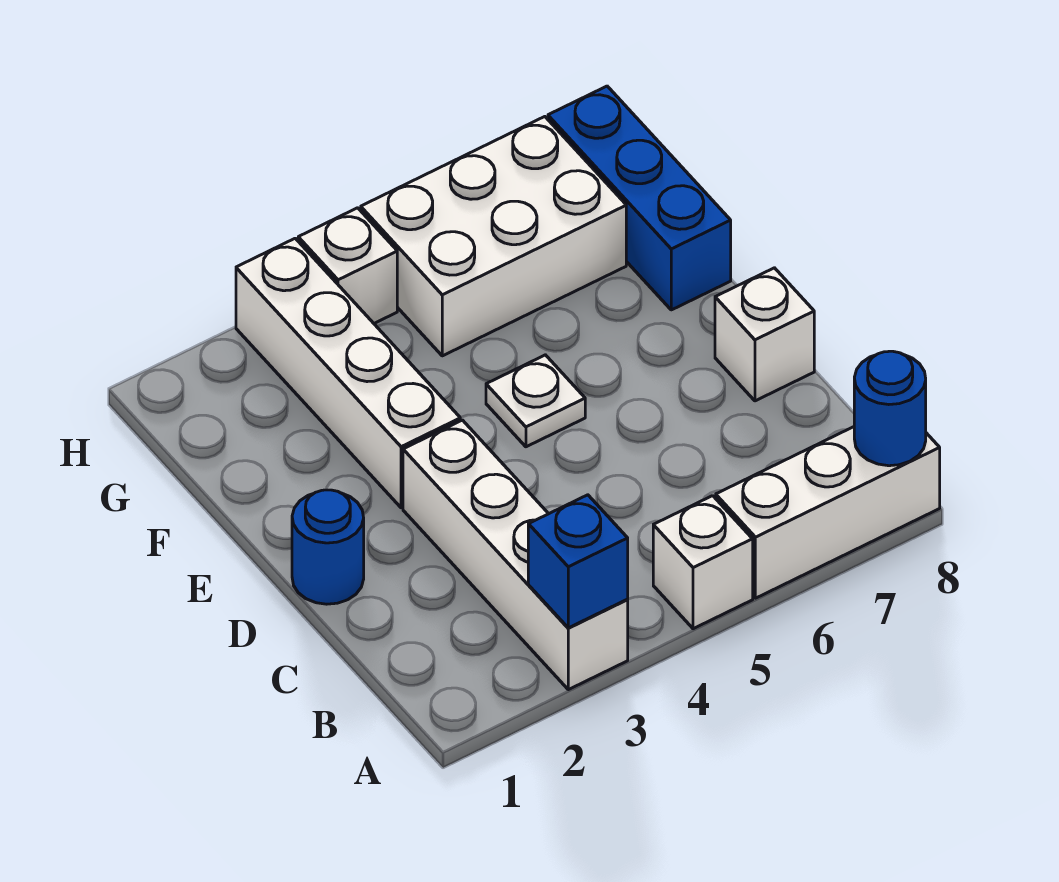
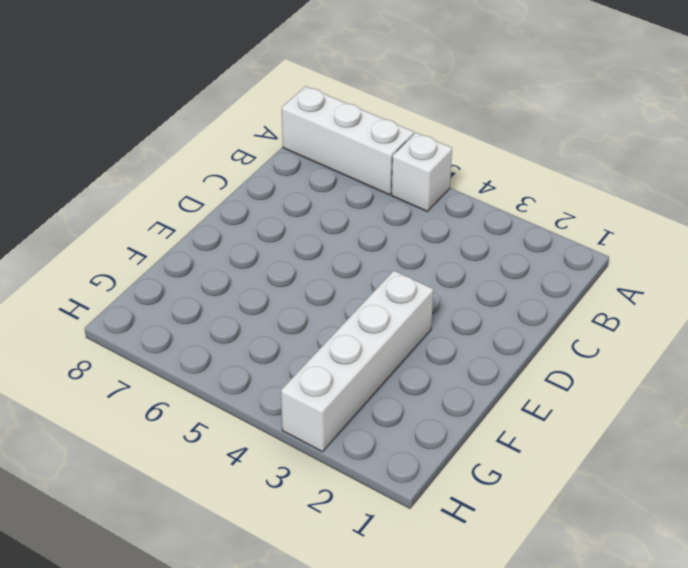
none -> white brick A3:D3 level 1
none -> blue round brick D1 level 1
none -> white brick D8 level 1

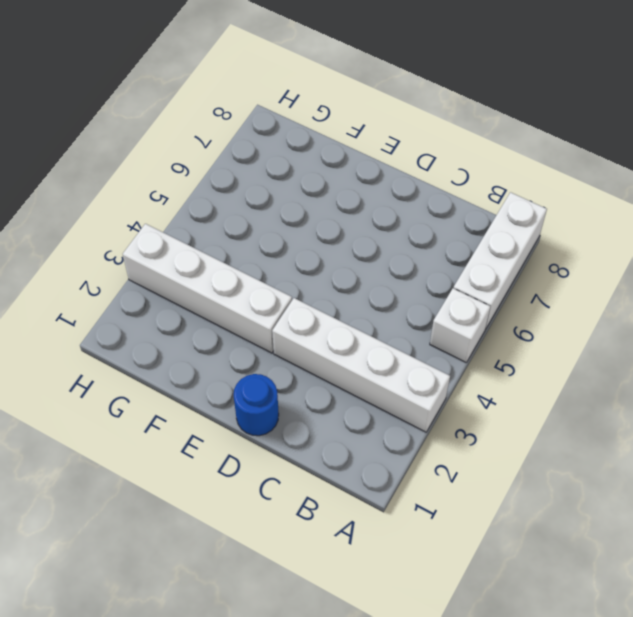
none -> white brick D8 level 1
none -> white plate E5 level 1
none -> blue brick F8:H8 level 1

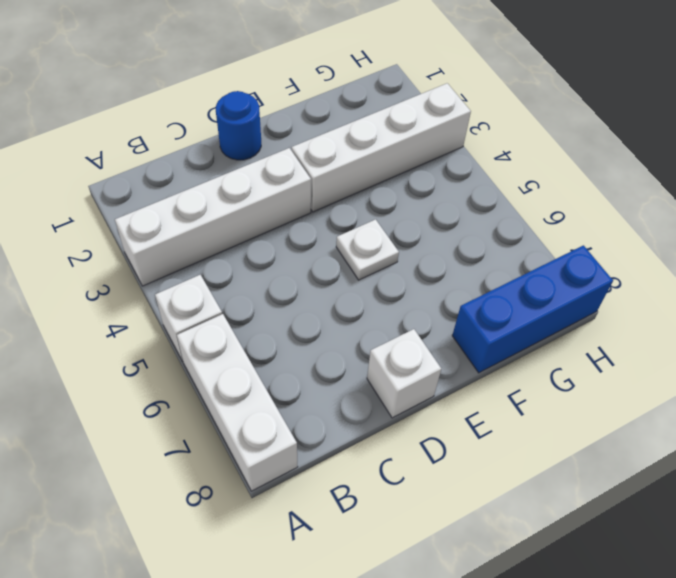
none -> white brick G5:H7 level 1
none -> white brick H4 level 1
none -> blue brick A3 level 2

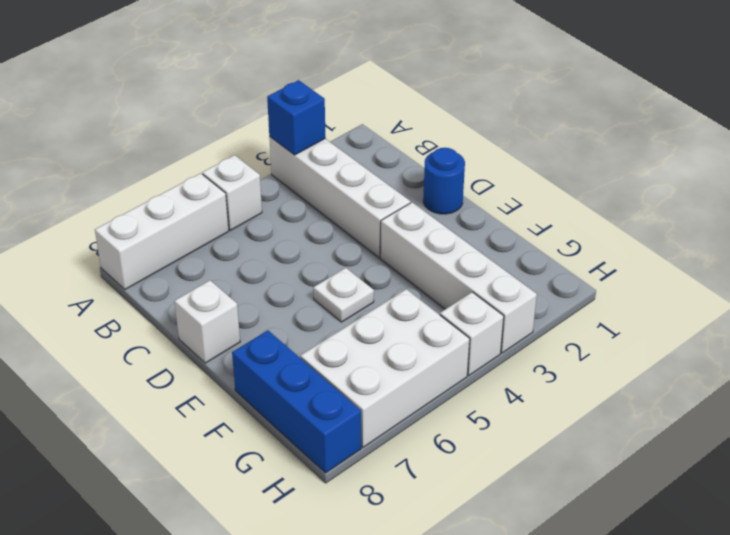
none -> blue round brick A8 level 2

